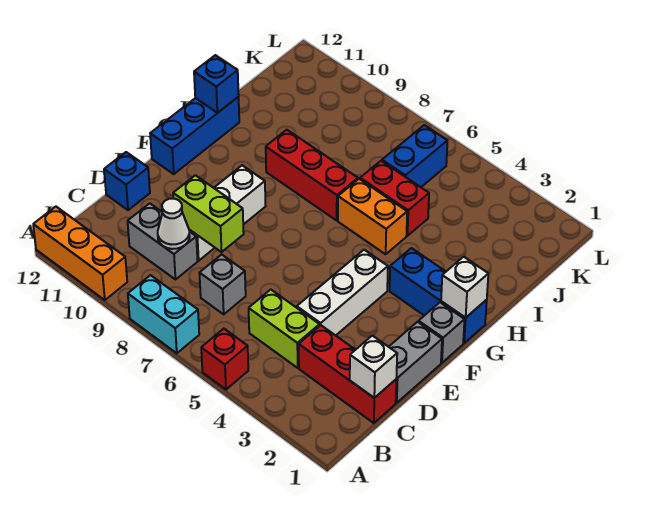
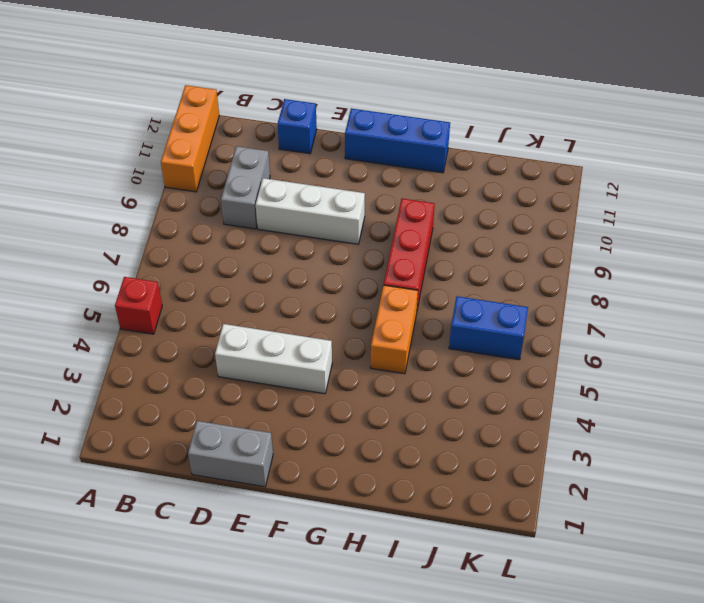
none -> cyan brick A7:A8 level 1
none -> red brick C1:C3 level 1
none -> lime brick C4:C5 level 1

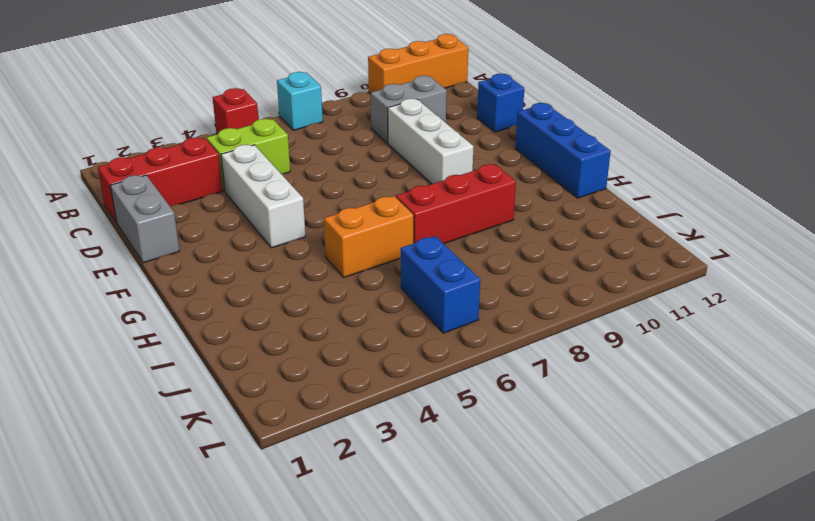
cyan brick A7 level 1 -> cyan brick A7:A8 level 1
none -> grey brick C7 level 1
none -> grey brick F1 level 1
none -> blue brick G1:G3 level 1

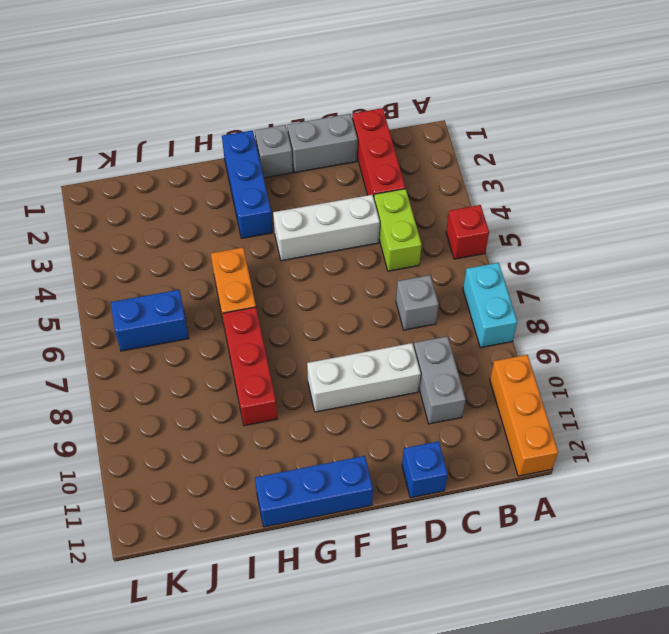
none -> red brick I5:I6 level 1
none -> white brick C1 level 2
none -> white cone C9 level 2

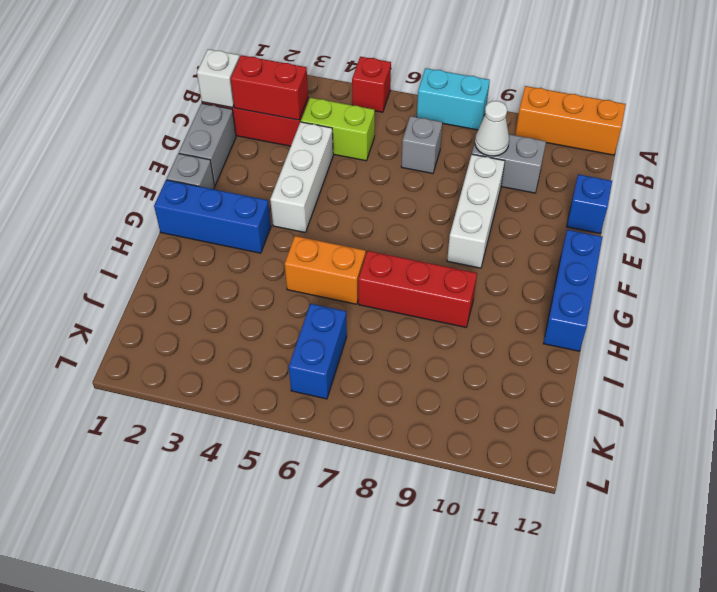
red brick C2:C3 level 2 -> red brick I5:I6 level 1
none -> lime brick D8:D9 level 2
none -> white brick G1 level 2
none -> blue brick H12 level 2

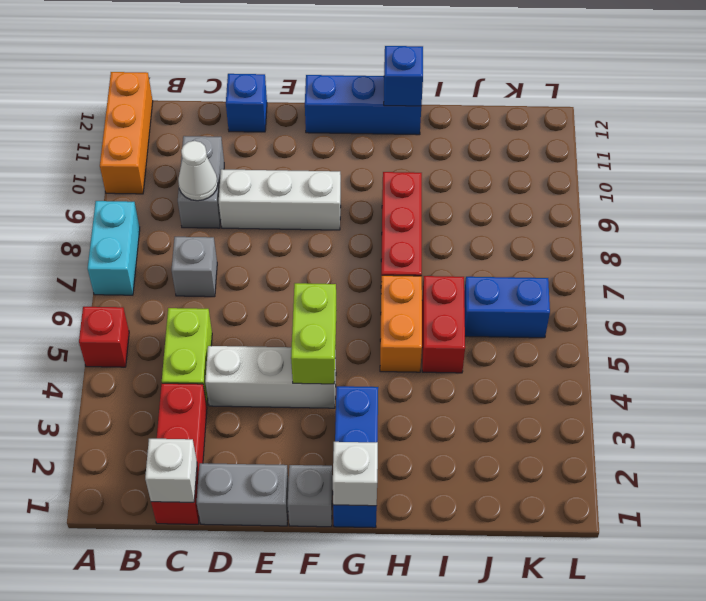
lime brick F4:F5 level 2 -> lime brick D8:D9 level 2

